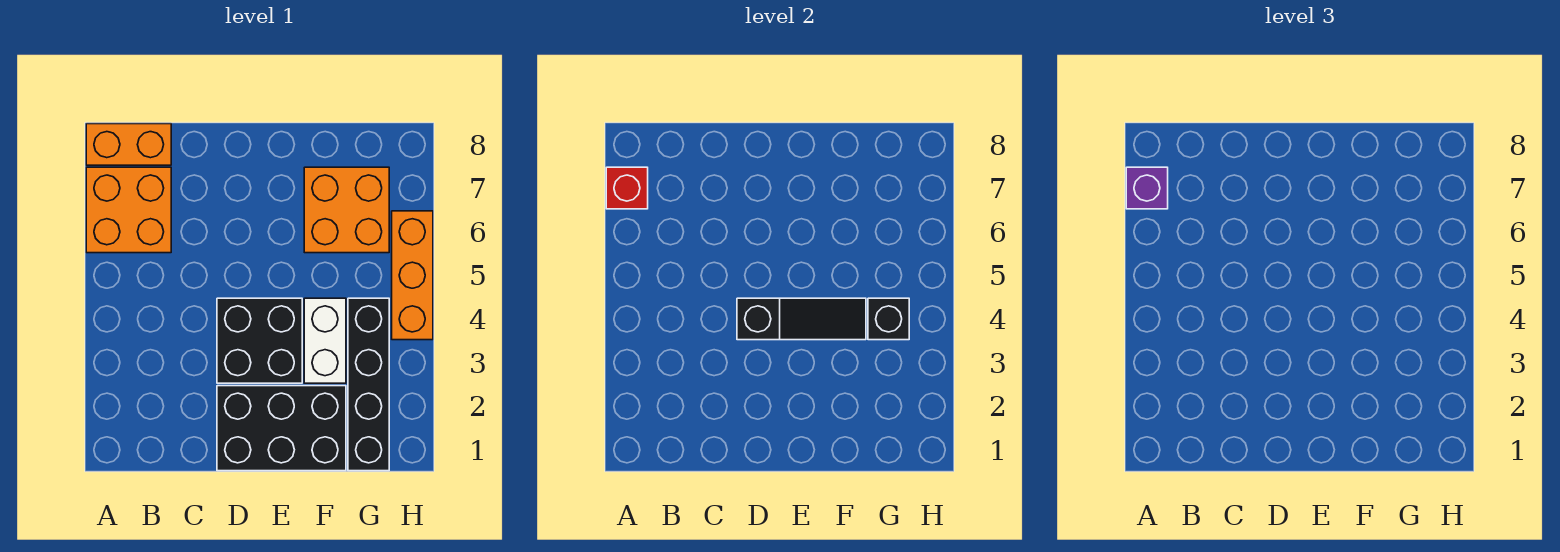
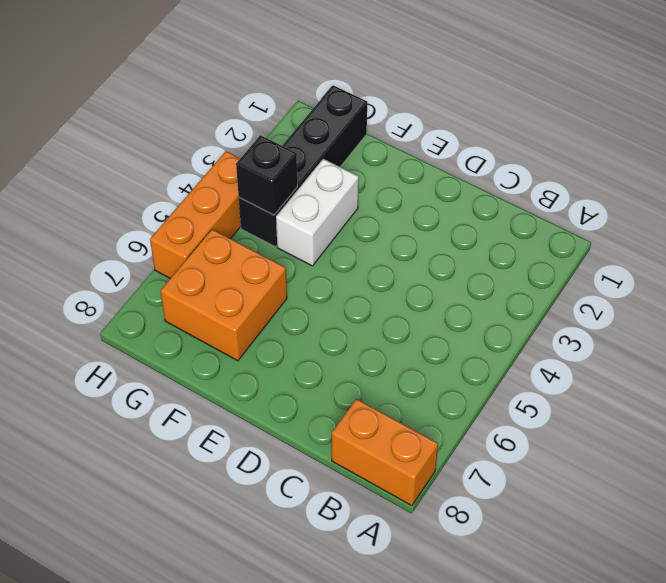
none -> orange brick A6:B7 level 1
none -> black brick D1:F2 level 1
none -> black brick D3:E4 level 1

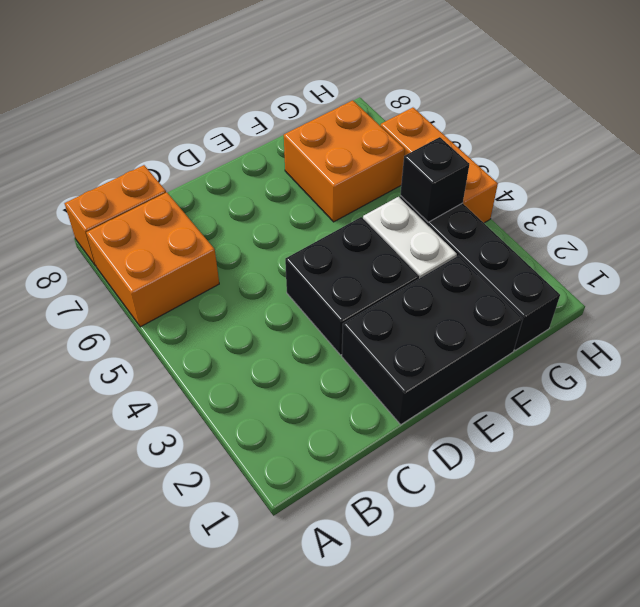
none -> red brick A7 level 2
none -> black slope D4:F4 level 2 top D
none -> purple brick A7 level 3

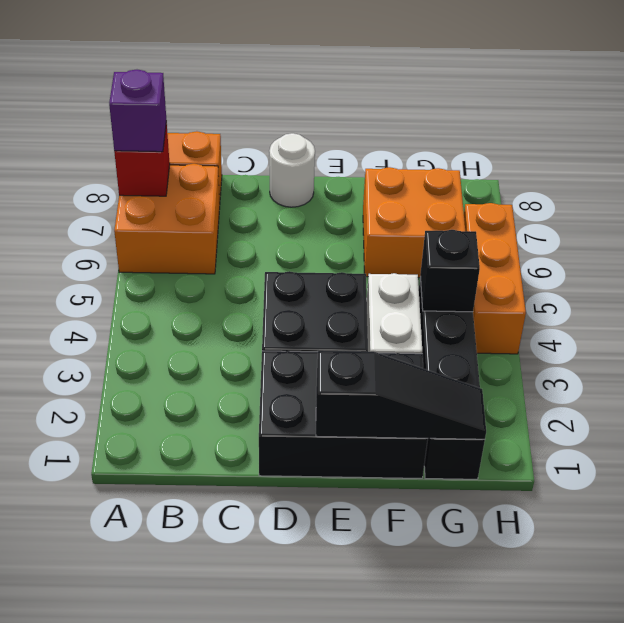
white round brick D8 level 1 -> none
black slope E1:G1 level 2 top E -> black slope D4:F4 level 2 top D

